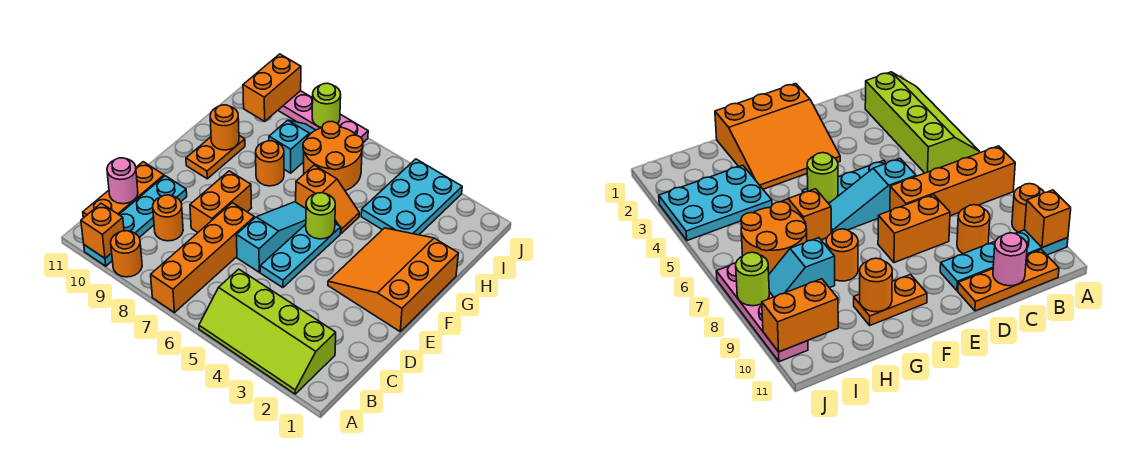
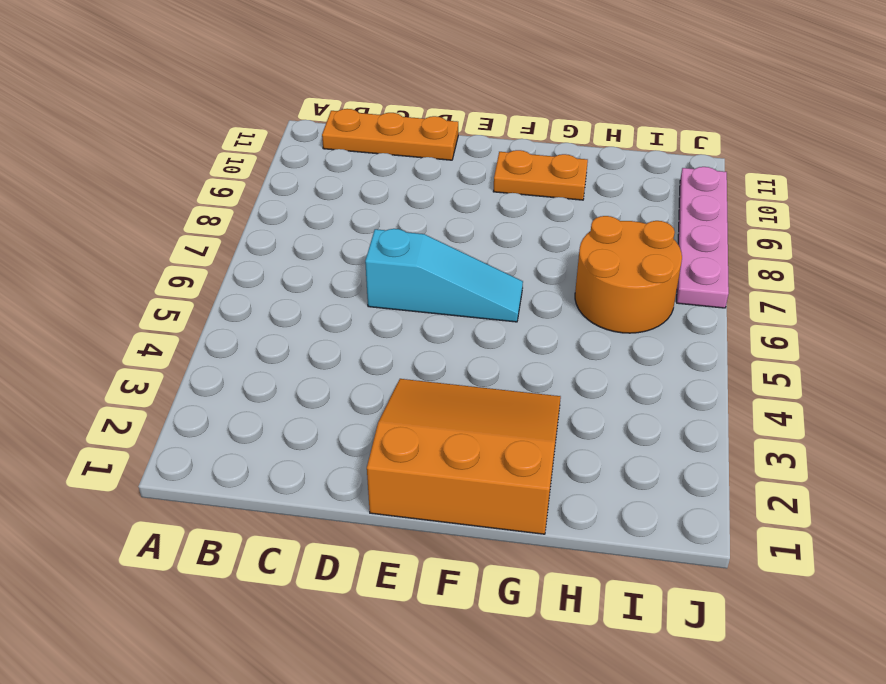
none -> lime slope A2:B5 level 1 top B
none -> orange brick A7:D7 level 1
none -> orange round brick A9 level 1

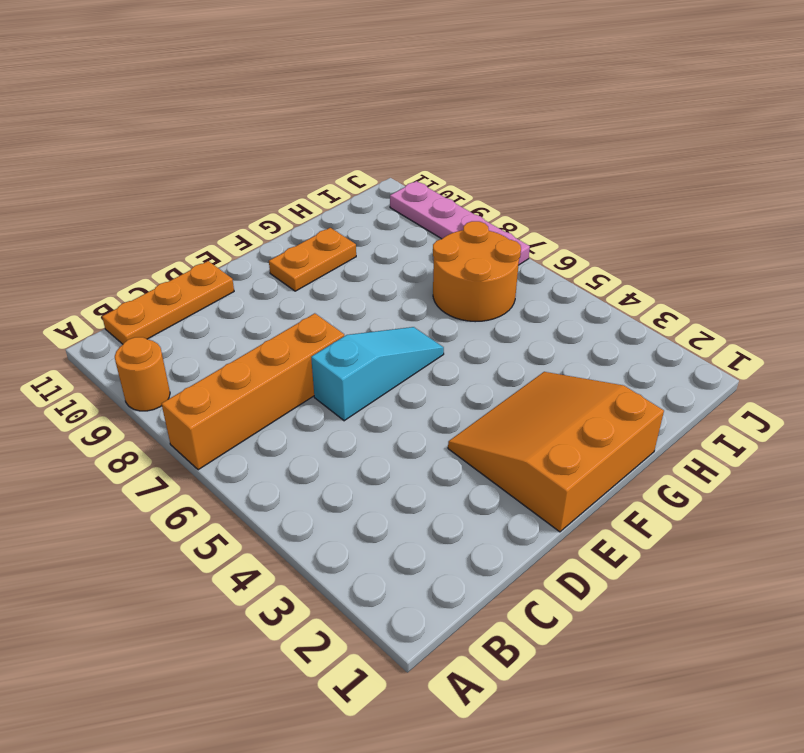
none -> lime slope A2:B5 level 1 top B
none -> cyan plate A10:D10 level 1
none -> orange round brick C9 level 1

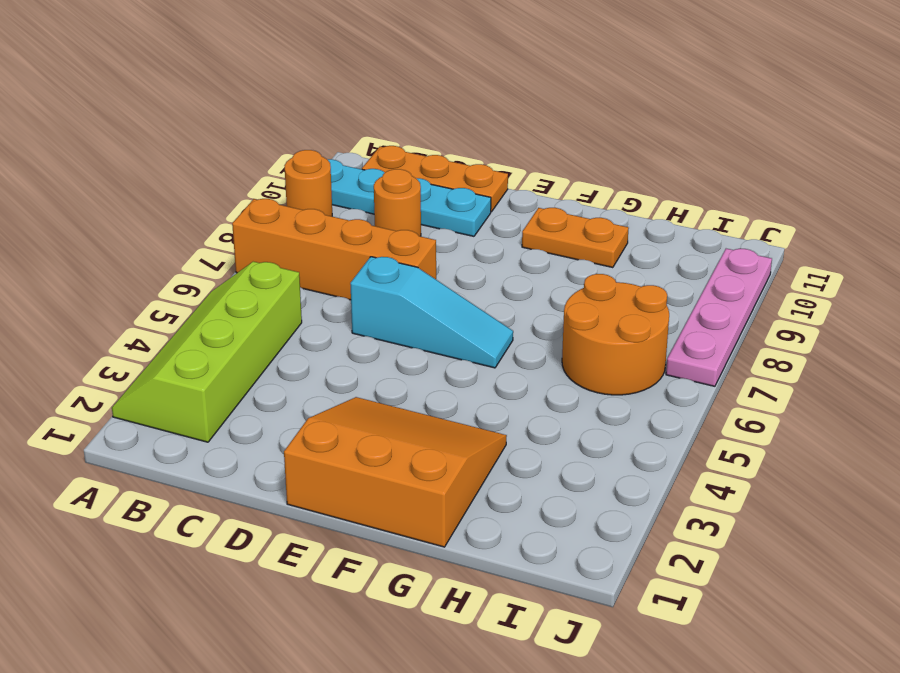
none -> cyan plate D5:F5 level 1
none -> orange brick D8:E8 level 1
none -> orange slope G5:G6 level 1 top 6

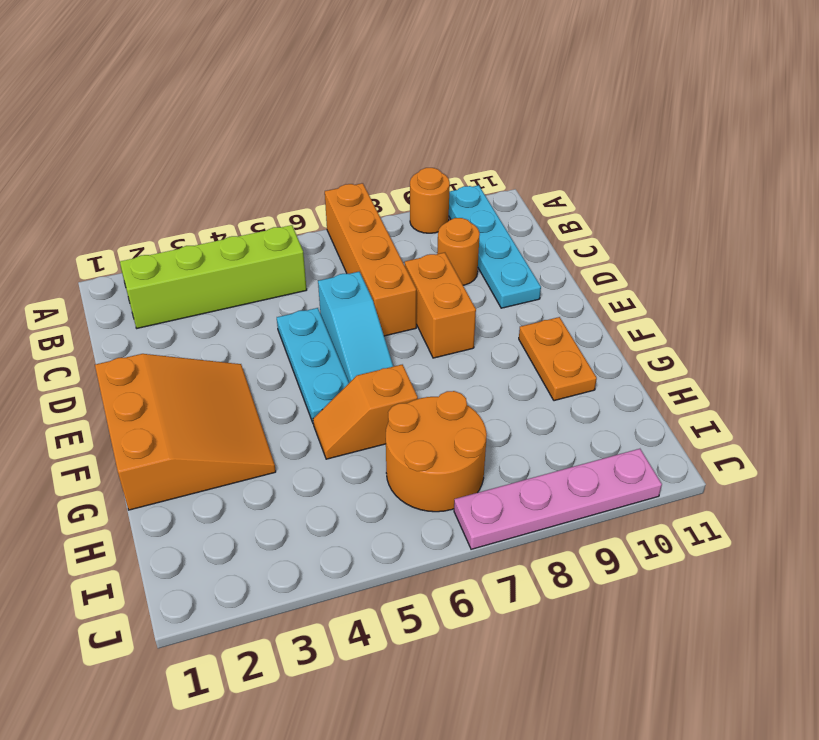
none -> orange plate B11:D11 level 1
none -> orange round brick G8 level 1
none -> cyan plate H3:J4 level 1

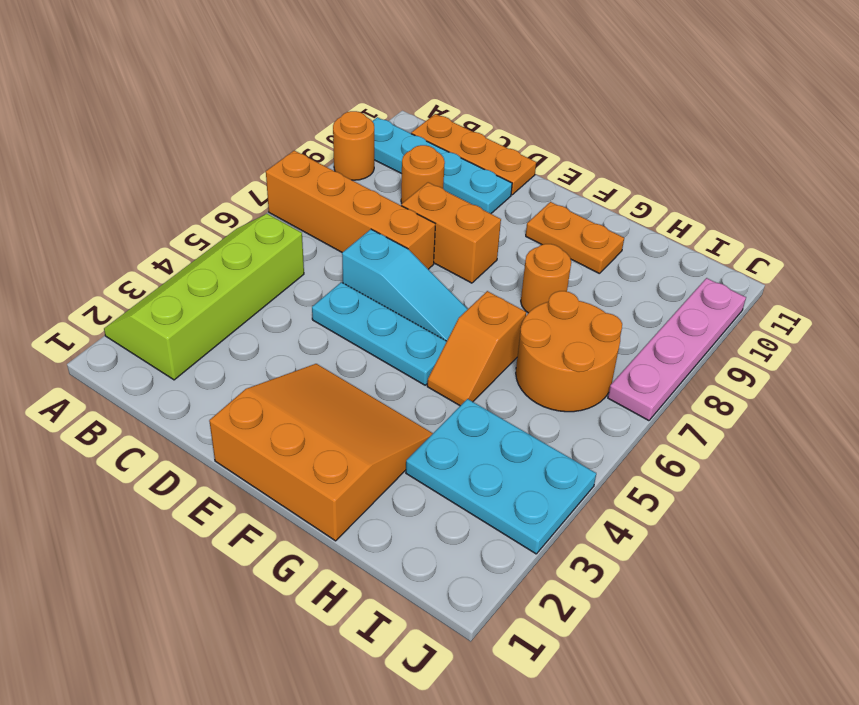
none -> cyan slope H8:I8 level 1 top H
none -> orange brick A10 level 2
none -> pink round brick C11 level 2

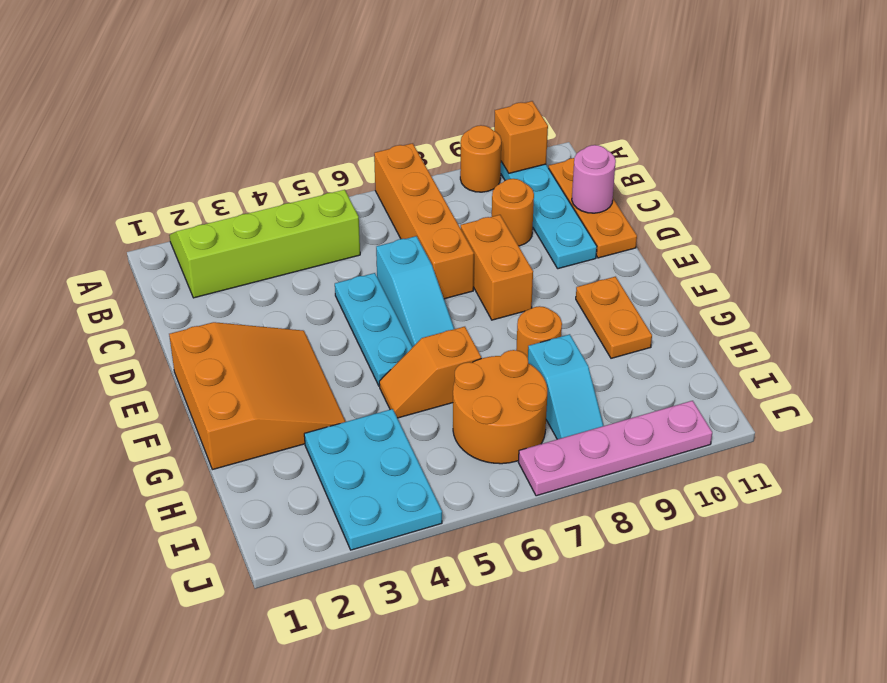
none -> lime round brick F5 level 2
none -> orange round brick G10 level 2
none -> orange brick I10:J10 level 2

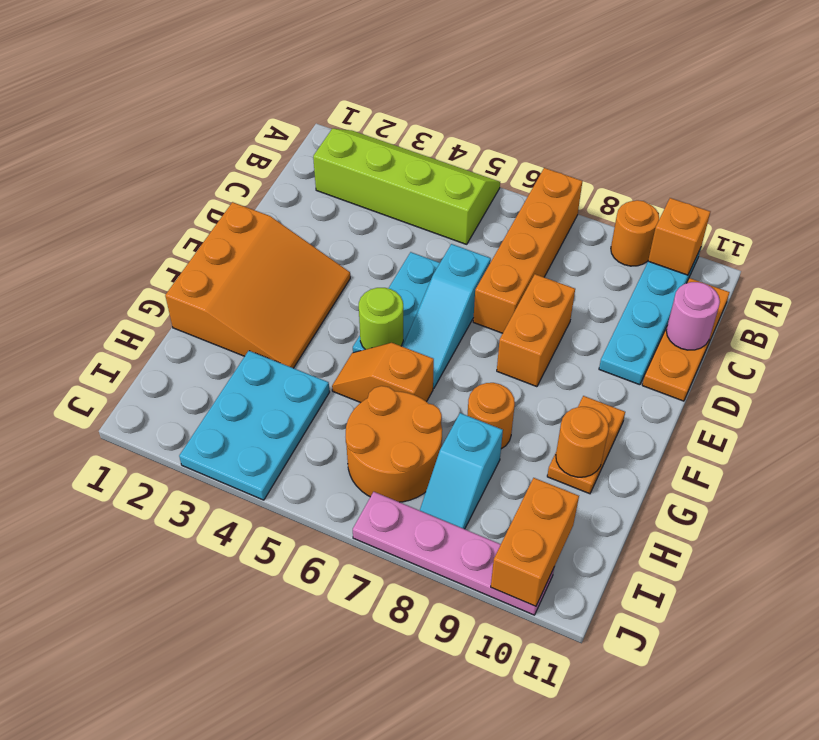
none -> orange round brick C9 level 1
none -> lime round brick J8 level 2

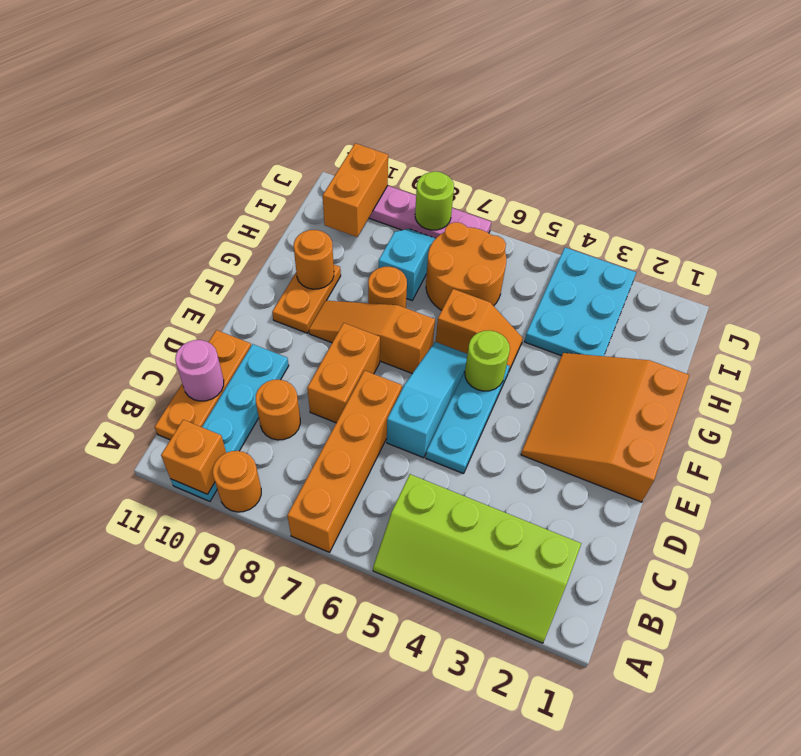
orange slope F7:F9 level 1 top 7 -> none

